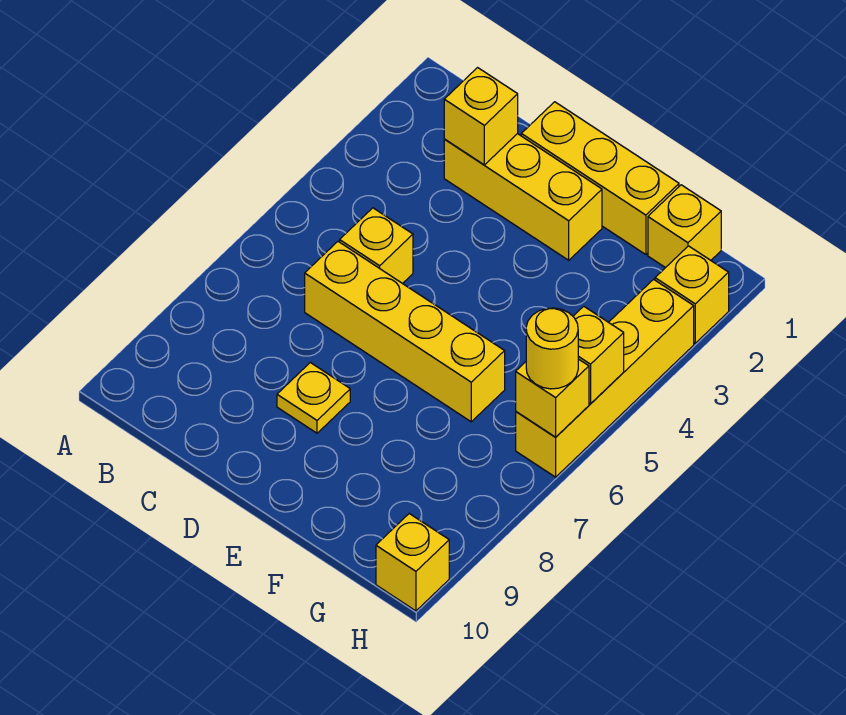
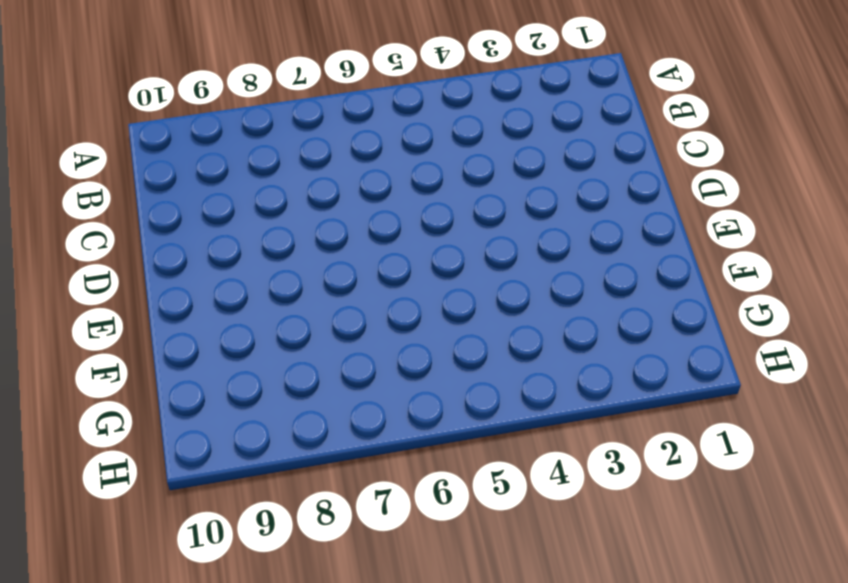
none -> yellow brick C2:E2 level 1
none -> yellow brick C5 level 1
none -> yellow brick C6:F6 level 1

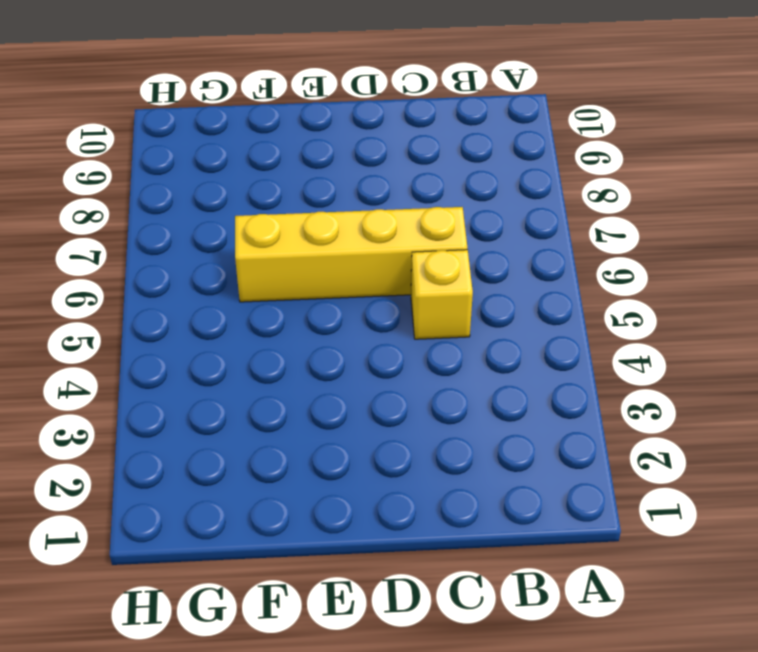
none -> yellow brick C2:E2 level 1
none -> yellow brick D1:F1 level 1
none -> yellow plate D8 level 1

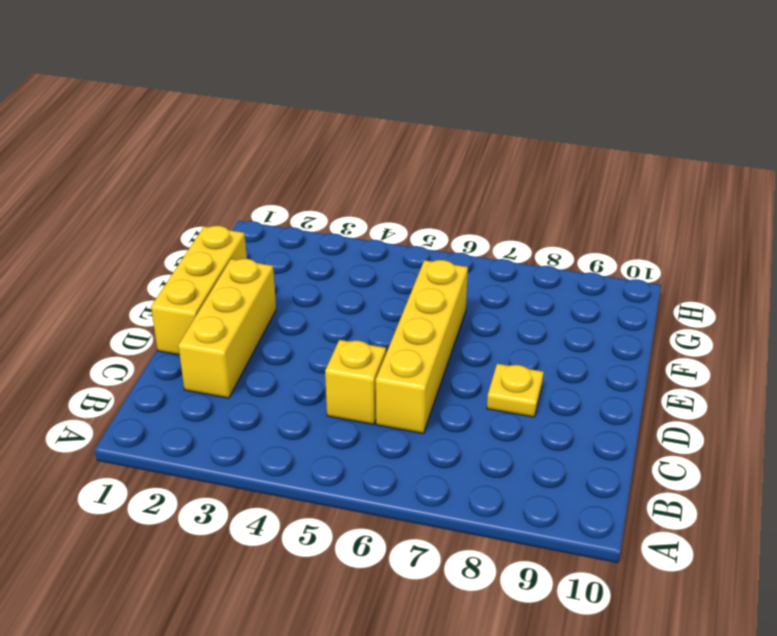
none -> yellow brick G1 level 1
none -> yellow brick H2 level 1
none -> yellow brick H3:H6 level 1

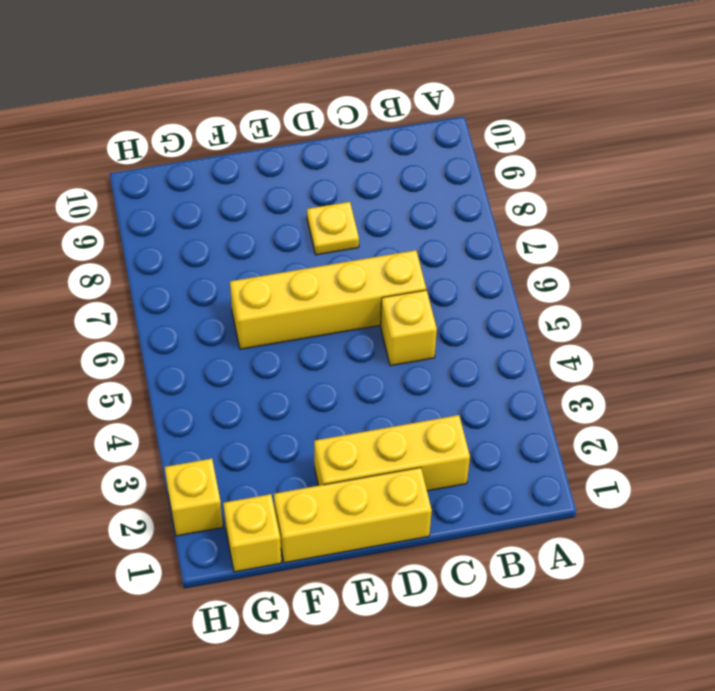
none -> yellow brick H3:H6 level 1
none -> yellow brick H10 level 1
none -> yellow brick C2 level 2

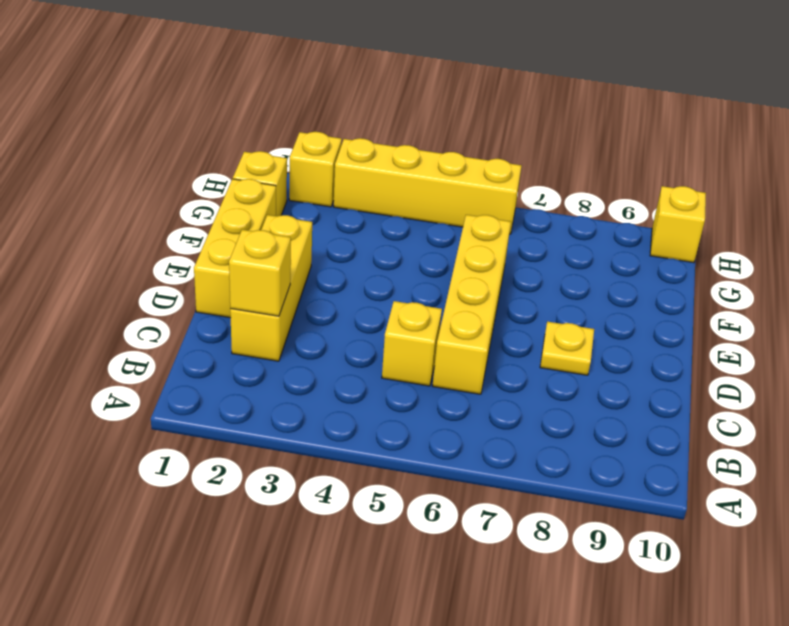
none -> yellow brick H5 level 2
none -> yellow brick H6 level 2
none -> yellow round brick H6 level 3

